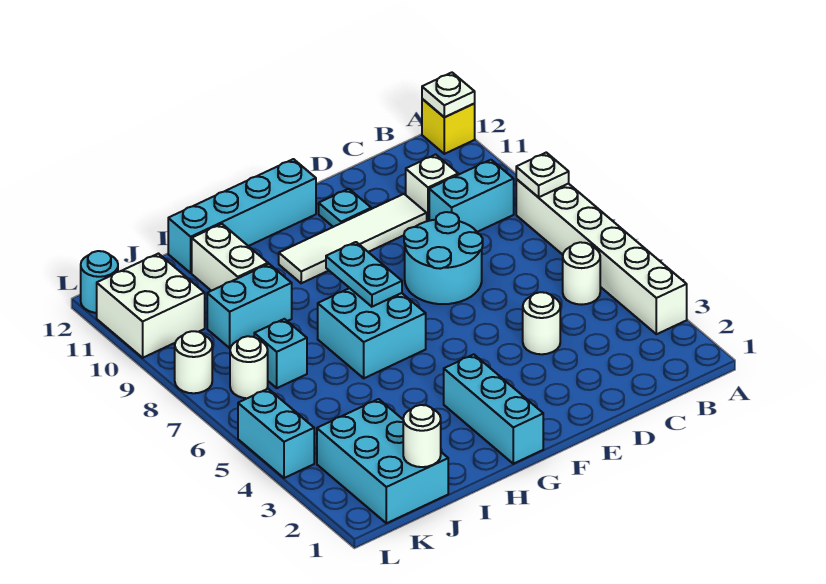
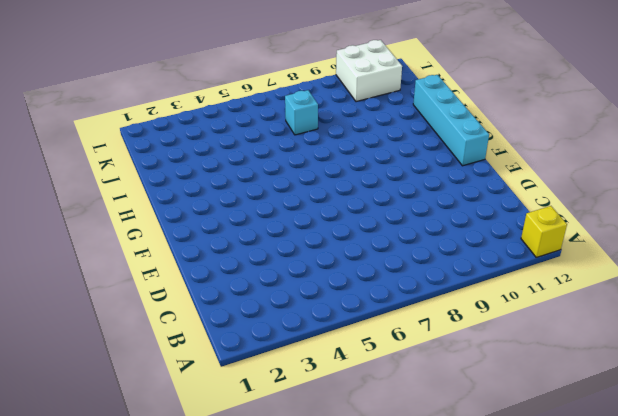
none -> white brick A3:A8 level 1
none -> white round brick B5 level 1
none -> cyan brick B9:C9 level 1

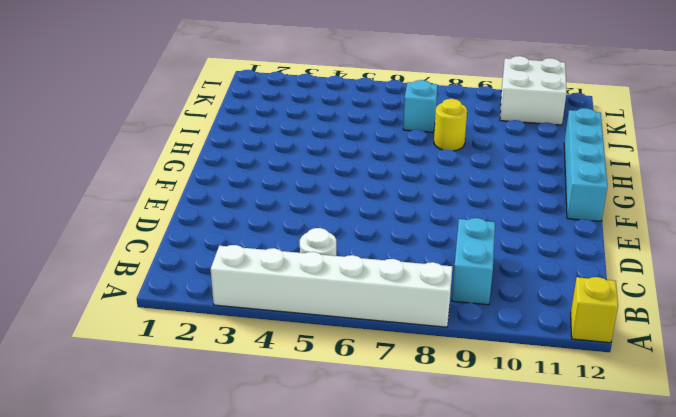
yellow round brick I8 level 1 -> none
none -> white brick C10 level 1
none -> white round brick D4 level 1
none -> cyan round brick D7:E8 level 1

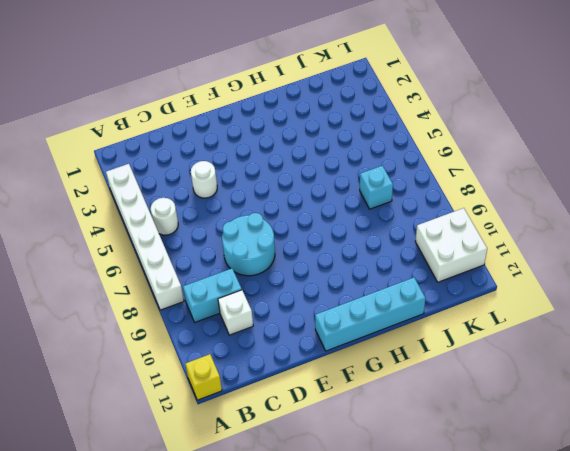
none -> white tile D10:G10 level 1
none -> cyan plate E11 level 1
none -> cyan brick G1:G3 level 1

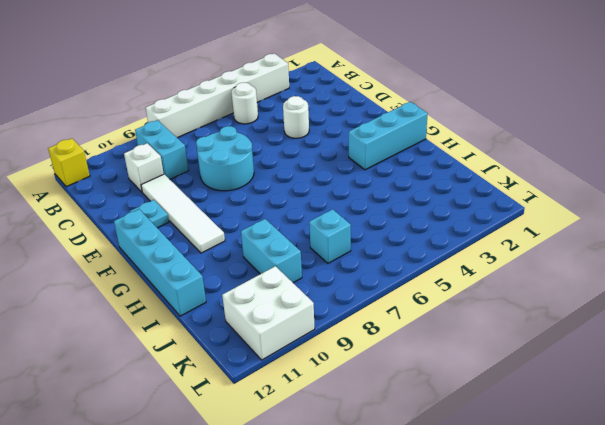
none -> cyan brick G6:H7 level 1
none -> white brick I10:I11 level 1
none -> cyan brick J1:K3 level 1

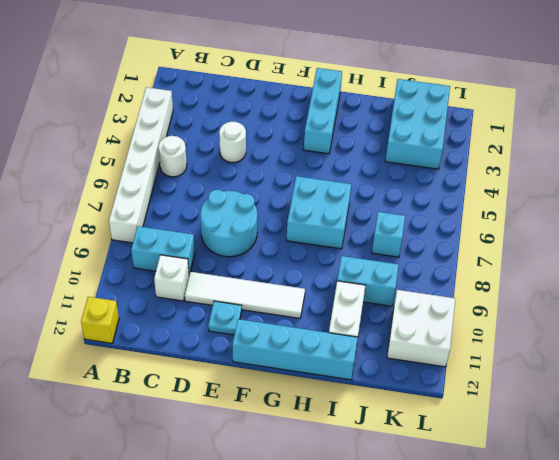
none -> white round brick K7 level 1
none -> cyan brick L4:L5 level 1
none -> white round brick L8 level 1

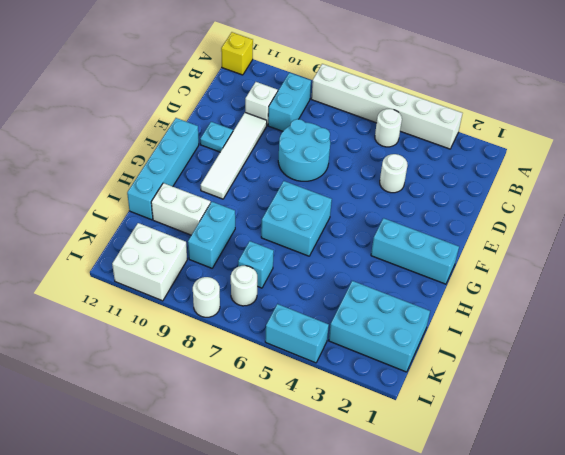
none -> cyan round brick L12 level 1
none -> white plate A8 level 2
none -> white plate A12 level 2

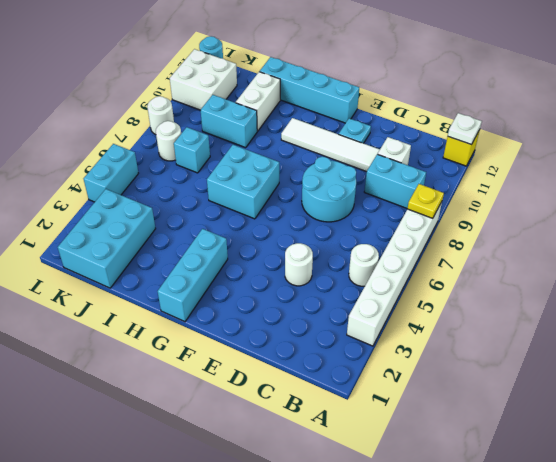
yellow plate A8 level 2 -> white plate A8 level 2
none -> cyan plate G7:G8 level 2
none -> white round brick J1 level 2

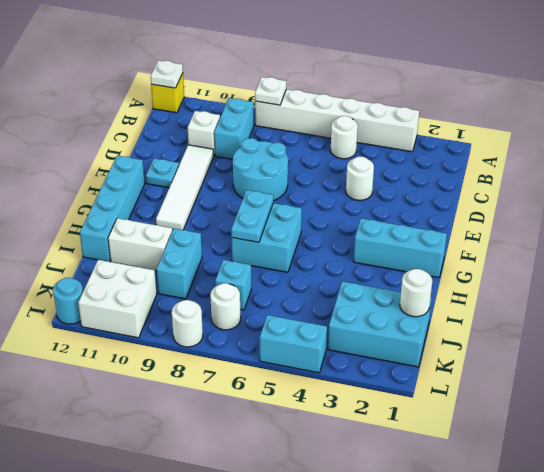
cyan plate G7:H7 level 2 -> cyan plate G7:G8 level 2

